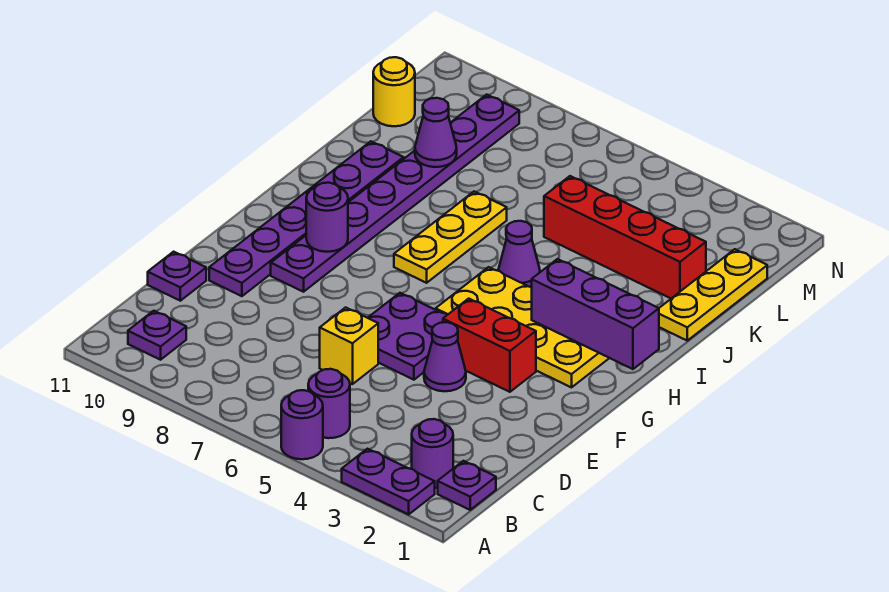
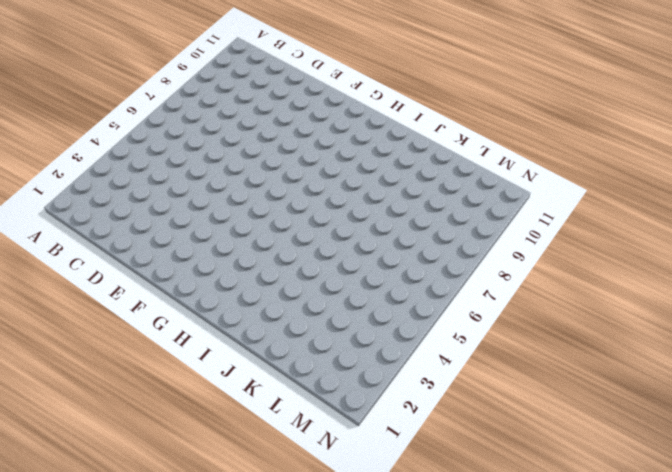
none -> purple plate A2:A3 level 1
none -> purple round brick A5 level 1
none -> purple plate B1 level 1

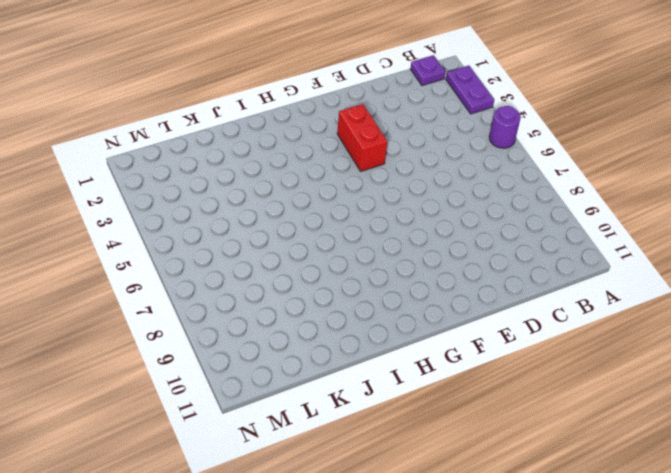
none -> purple round brick B2 level 1
none -> purple round brick B5 level 1
none -> purple plate B10 level 1

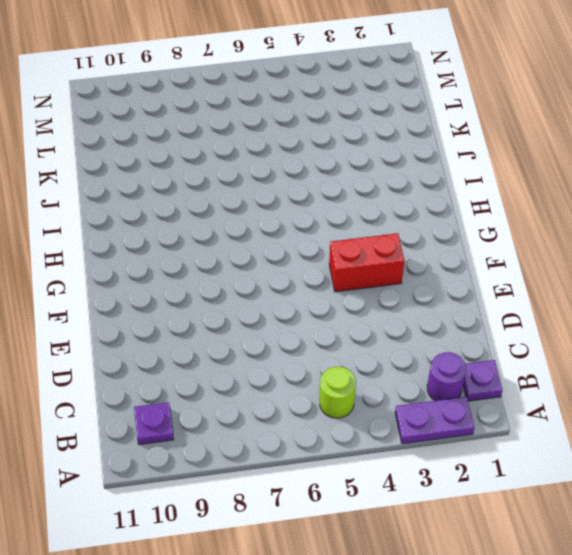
lime round brick B5 level 1 -> purple round brick B5 level 1
none -> purple round brick A5 level 1
none -> yellow brick D6 level 1
none -> purple plate D11 level 1

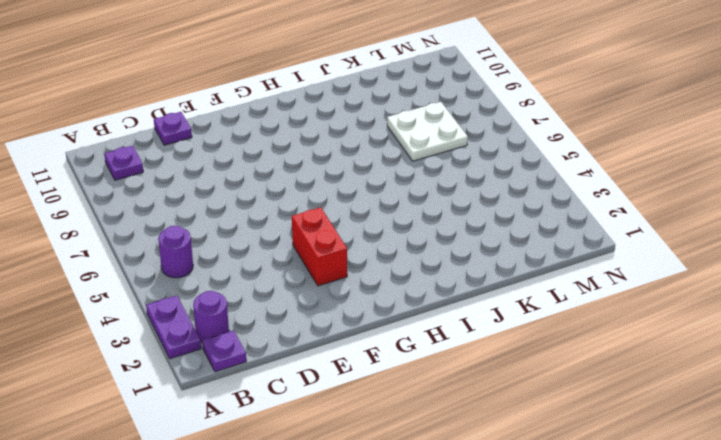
white plate K7:L8 level 1 -> none
none -> purple round brick A5 level 1
none -> yellow brick D6 level 1
none -> purple cone E4 level 1

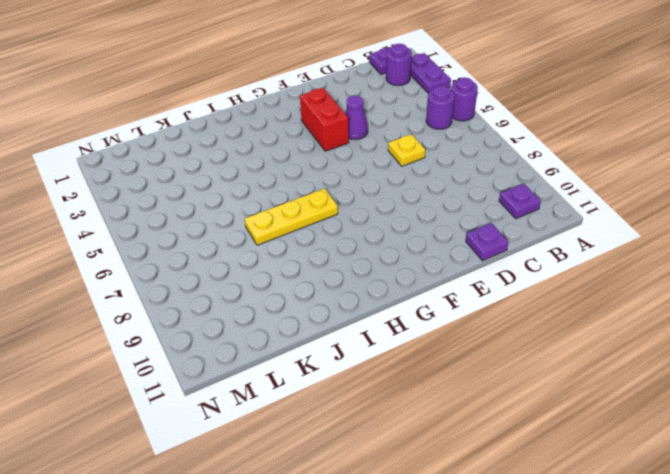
yellow plate D6 level 1 -> yellow brick D6 level 1
none -> purple plate E5:F6 level 1
none -> purple plate E10:J10 level 1
none -> purple plate F9:M9 level 1

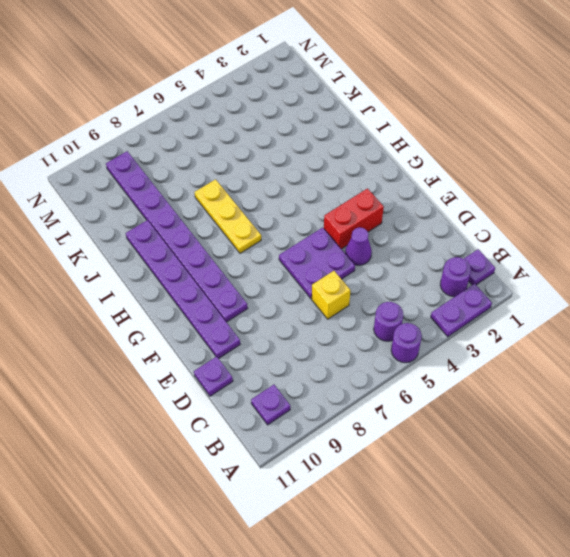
none -> yellow plate G2:H5 level 1
none -> purple cone I5 level 1
none -> yellow plate J1:L1 level 1

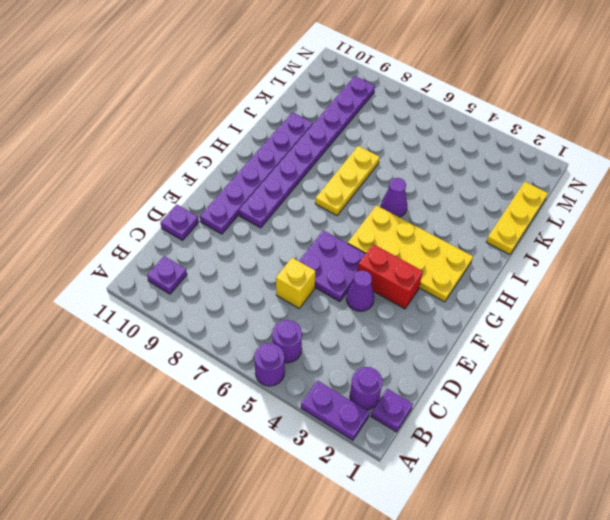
none -> red brick K2:K5 level 1
none -> yellow round brick L11 level 1
none -> purple round brick G9 level 2

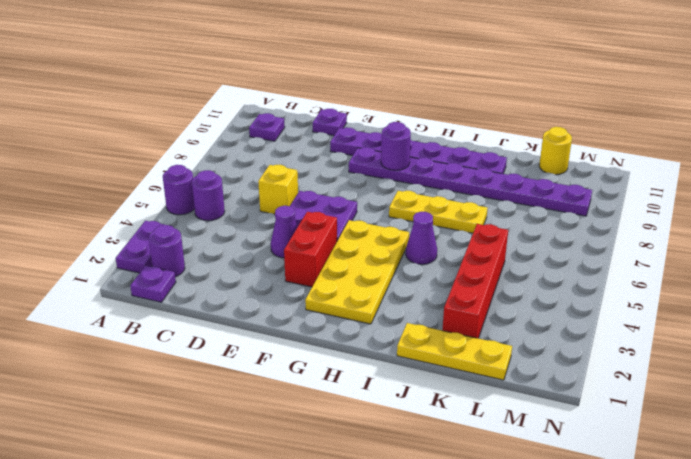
none -> purple brick H1:H3 level 2
none -> purple cone K9 level 2

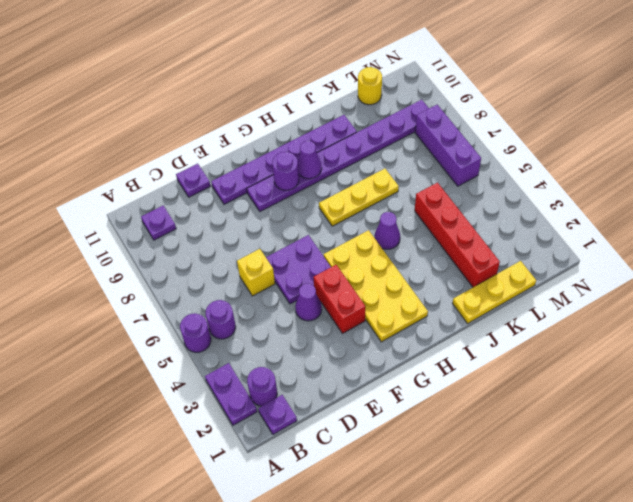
purple cone H9 level 2 -> purple cone K9 level 2
purple brick M6:M8 level 1 -> purple brick H1:H3 level 2

